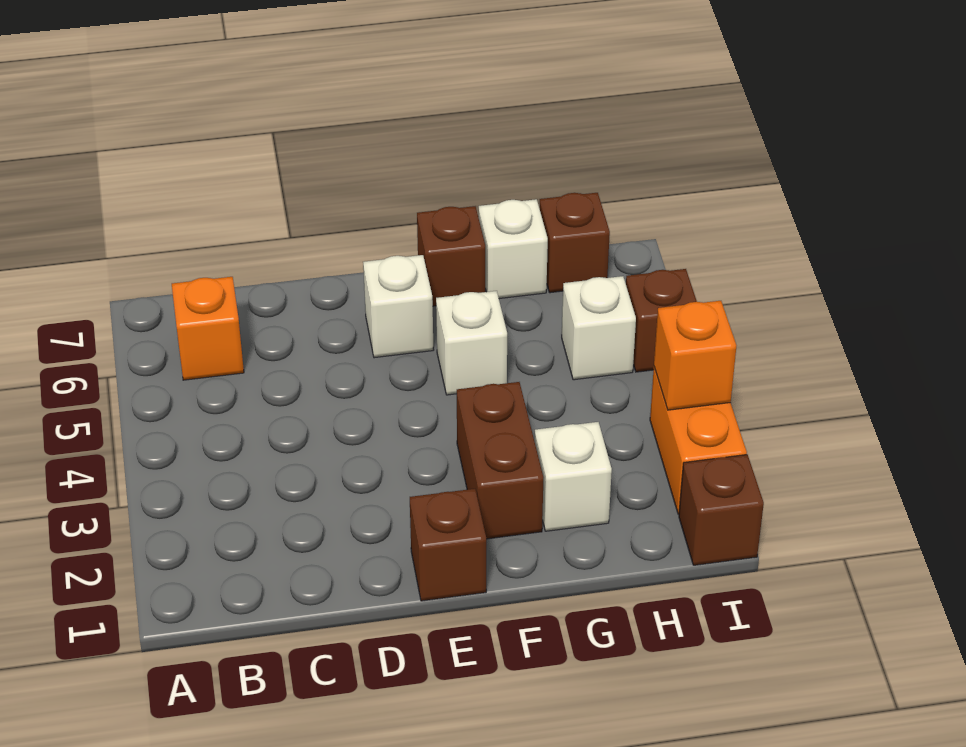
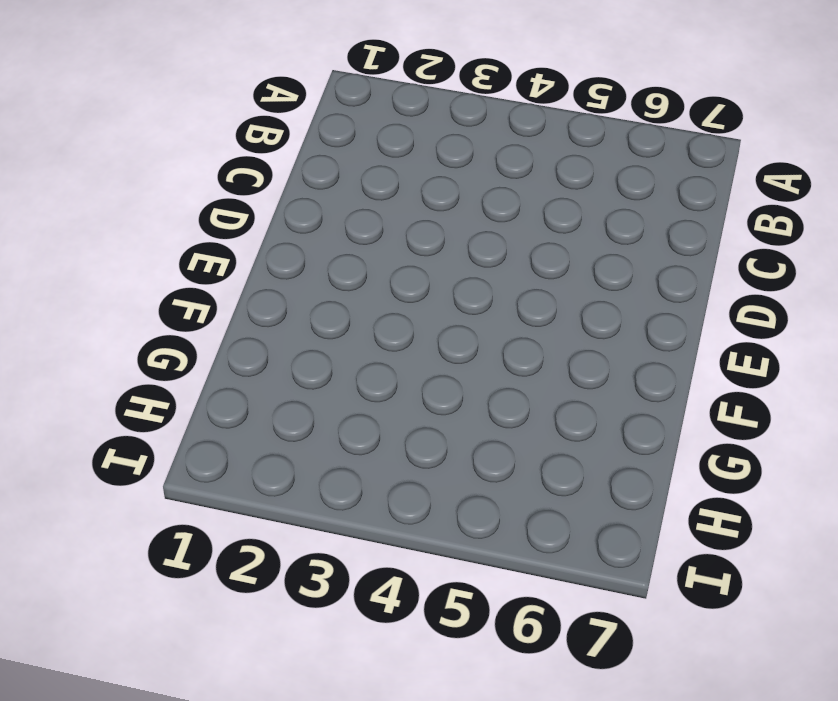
none -> orange brick B6 level 1
none -> brown brick E1 level 1
none -> white brick E6 level 1

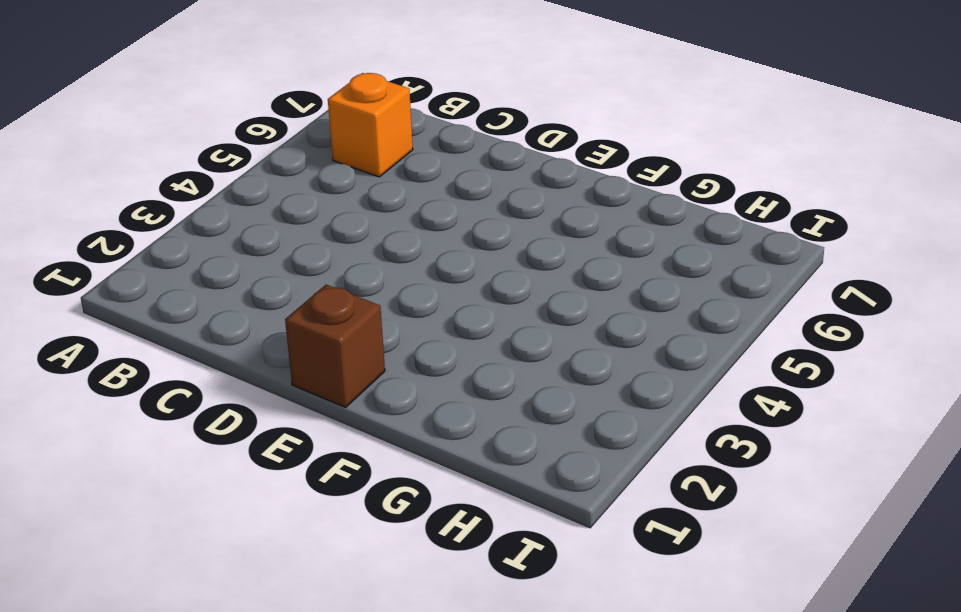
none -> white brick E6 level 1
none -> brown brick F2:F3 level 1
none -> white brick F5 level 1

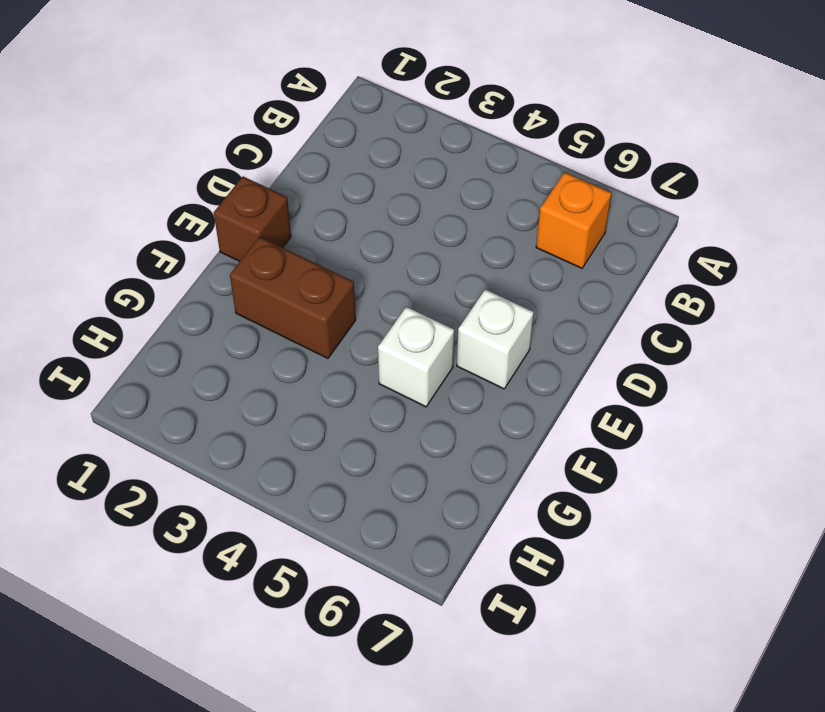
none -> brown brick F7 level 1
none -> white brick G2 level 1
none -> white brick G7 level 1

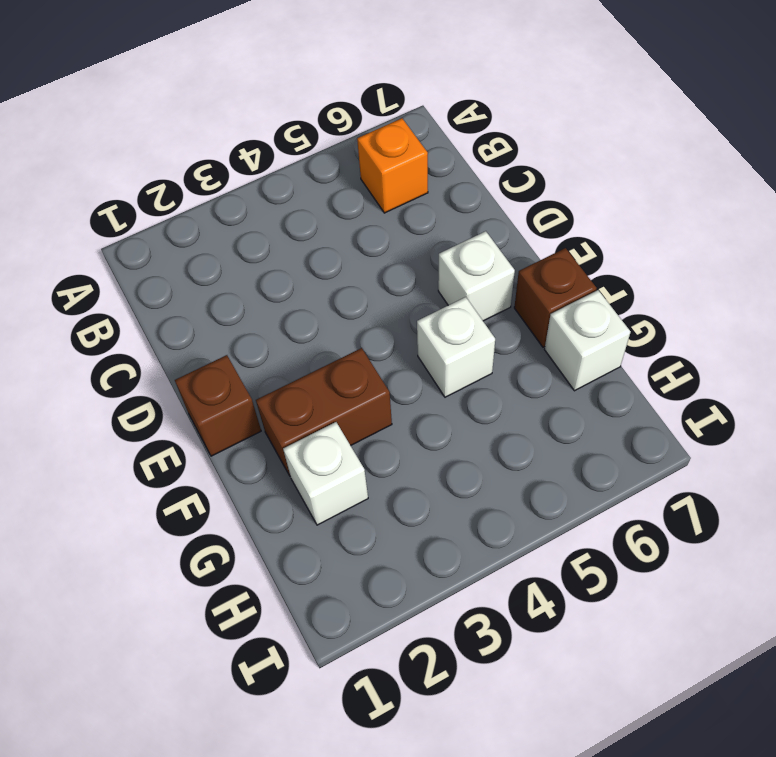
none -> white brick H5 level 1
none -> brown brick H7 level 1
none -> brown brick I1 level 1

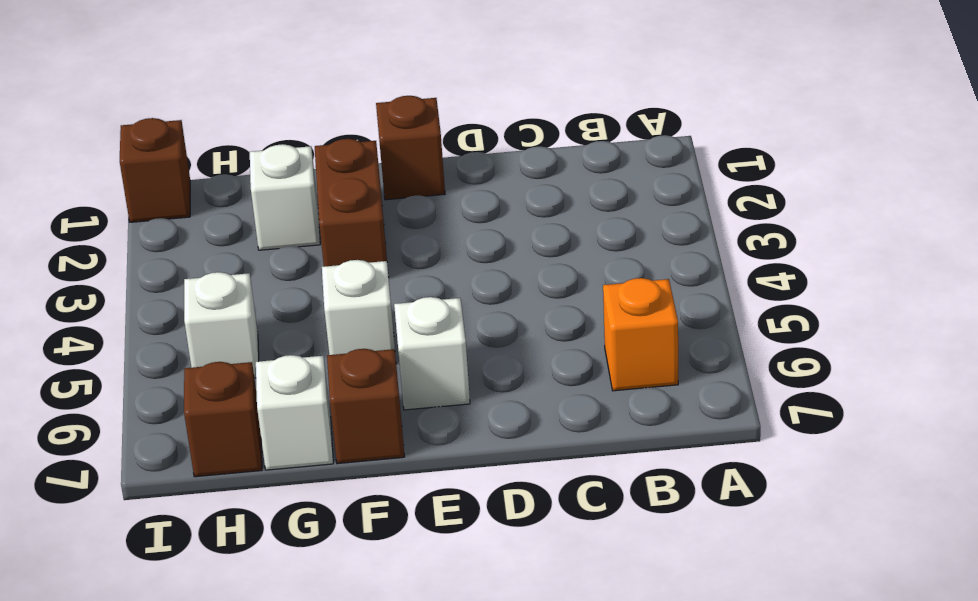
none -> orange brick I2:I3 level 1
none -> brown brick I5 level 1
none -> orange brick I3 level 2

